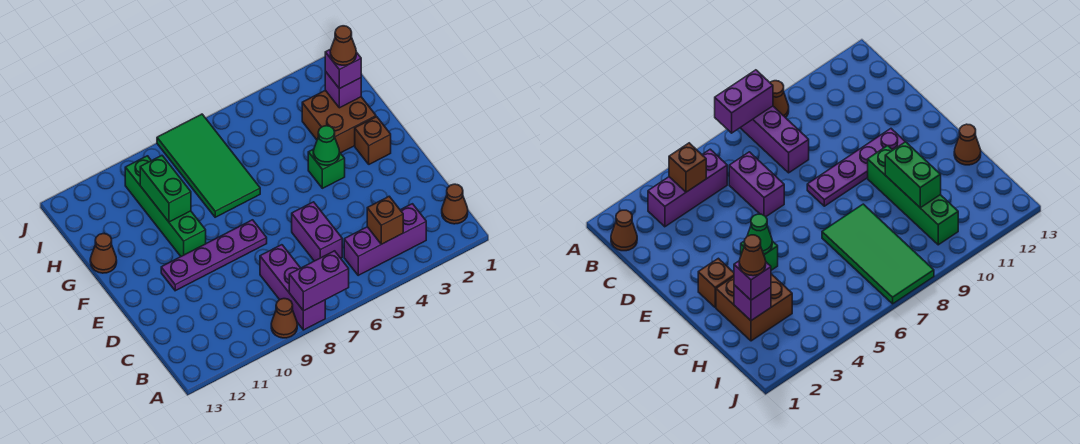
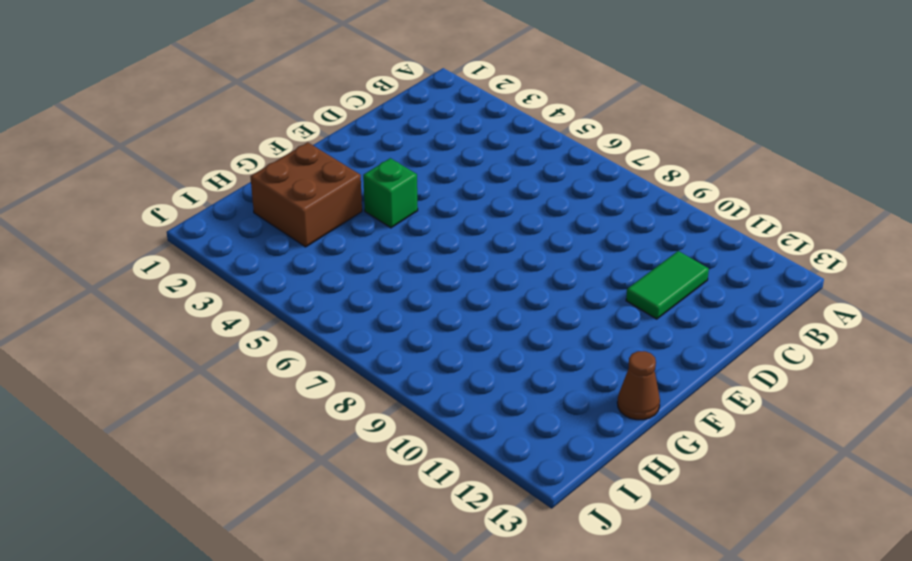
green tile C11:D11 level 1 -> none
none -> purple brick A8:C8 level 1
none -> brown cone A9 level 1
none -> brown cone B1 level 1

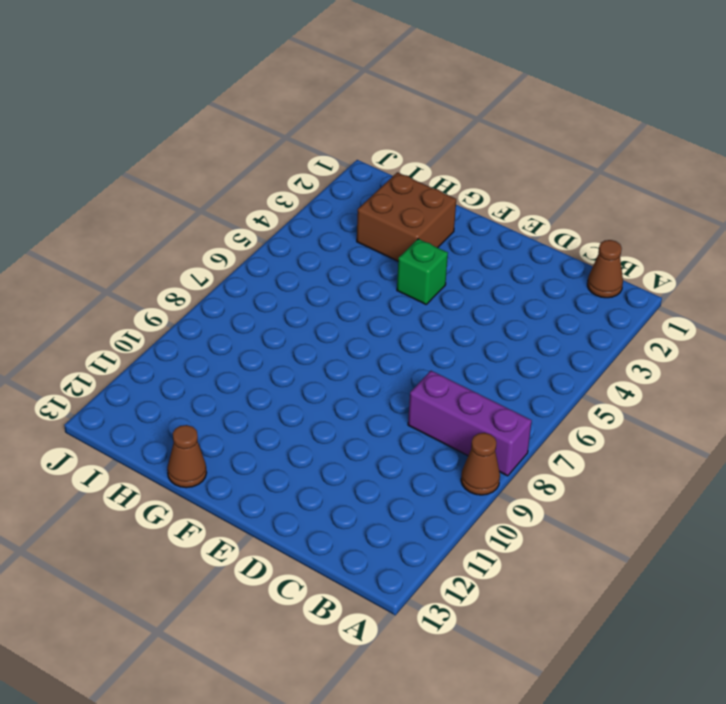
none -> purple brick B3:B5 level 1
none -> purple brick C6:D6 level 1
none -> purple plate E8:E11 level 1

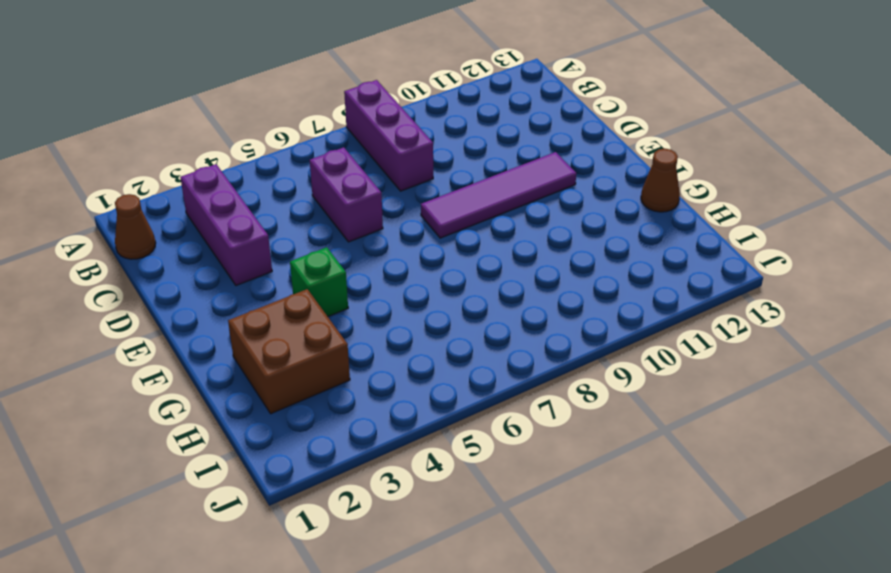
purple brick B3:D3 level 1 -> purple brick B3:B5 level 1
purple tile E8:E11 level 1 -> purple plate E8:E11 level 1
none -> brown cone A9 level 1
none -> brown brick F2 level 1
none -> green brick F10:I10 level 1

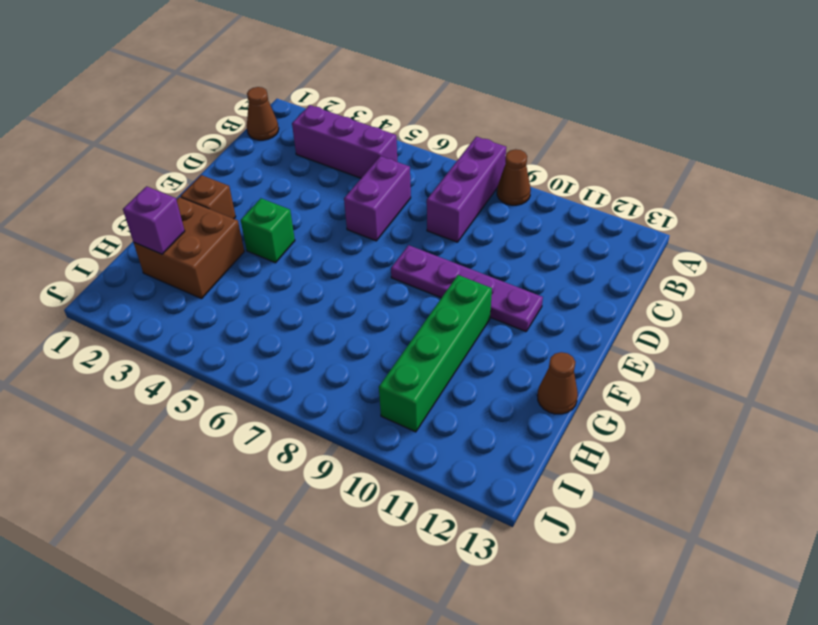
none -> green tile G7:J8 level 1
none -> purple brick A7:A8 level 2
none -> brown brick B4 level 2

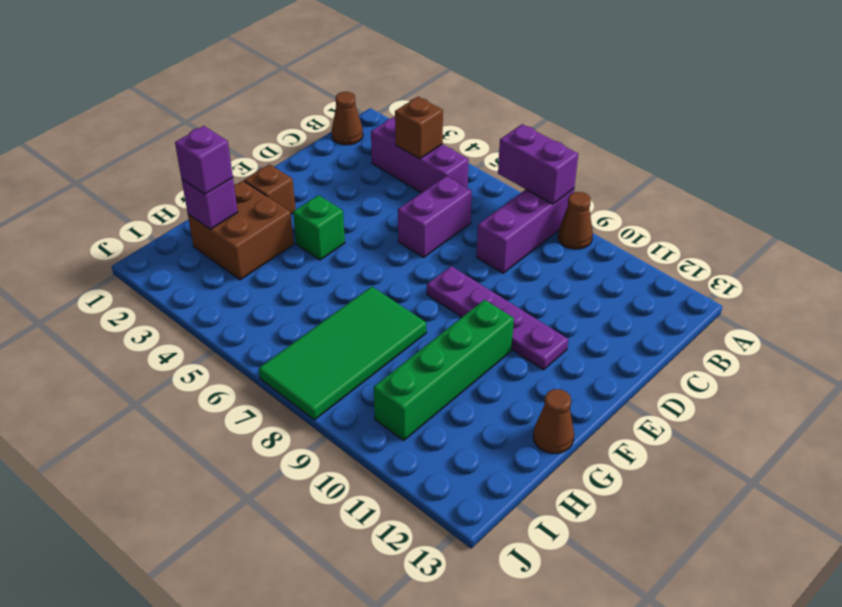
none -> green cone F4 level 2
none -> green brick G10:H10 level 2
none -> brown cone H2 level 4

